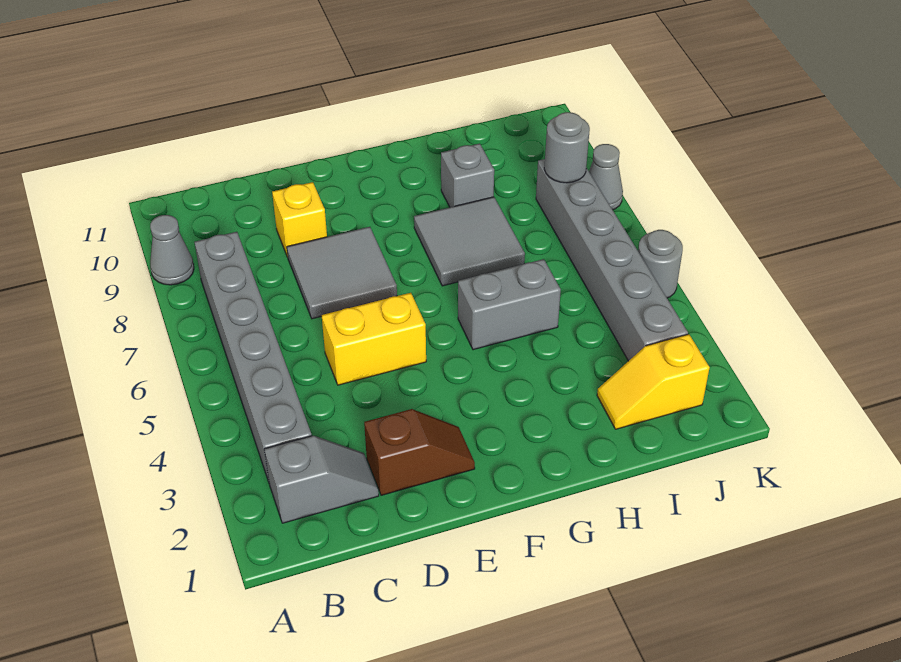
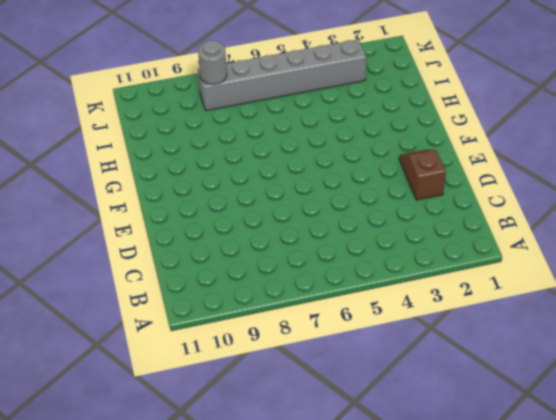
none -> grey cone A9 level 1
none -> grey slope B2:C2 level 1 top B
none -> grey brick B3:B8 level 1

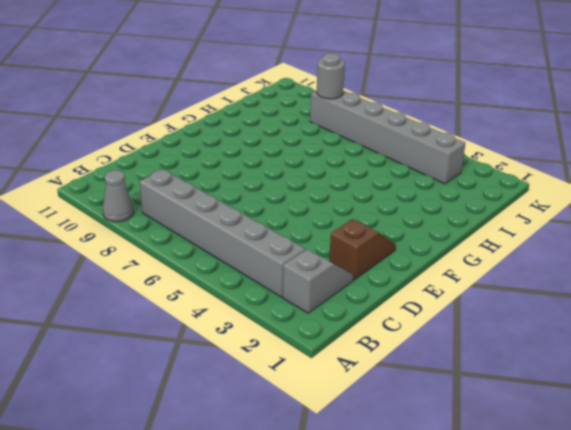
none -> yellow brick D5:E5 level 1
none -> grey tile D7:E8 level 1
none -> yellow brick D9 level 1

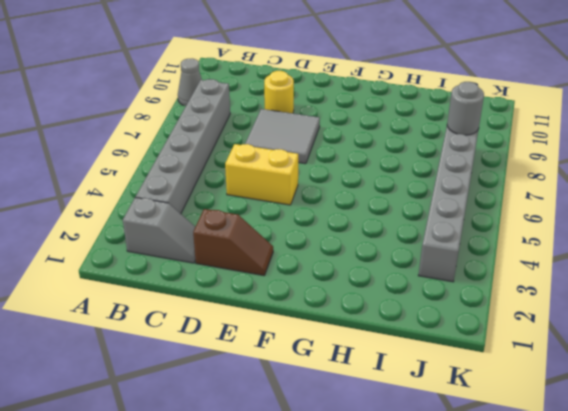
yellow round brick D9 level 1 -> yellow brick D9 level 1
none -> grey brick G5:H5 level 1
none -> grey tile G7:H8 level 1
none -> grey brick H9 level 1

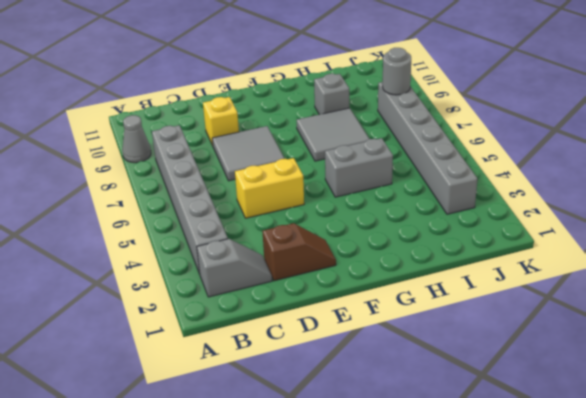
none -> yellow slope I2:J2 level 1 top J
none -> grey round brick K5 level 1
none -> grey cone K8 level 1

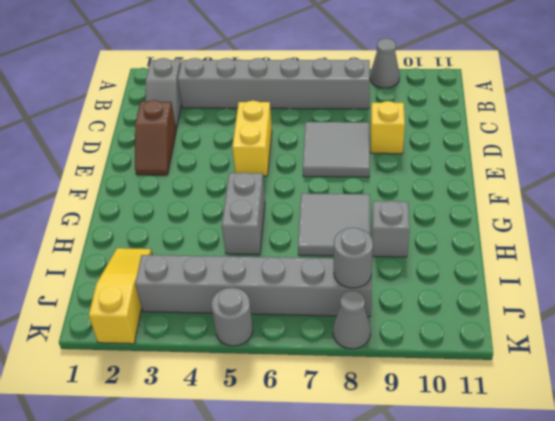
yellow slope I2:K2 level 1 top K -> yellow slope I2:J2 level 1 top J

